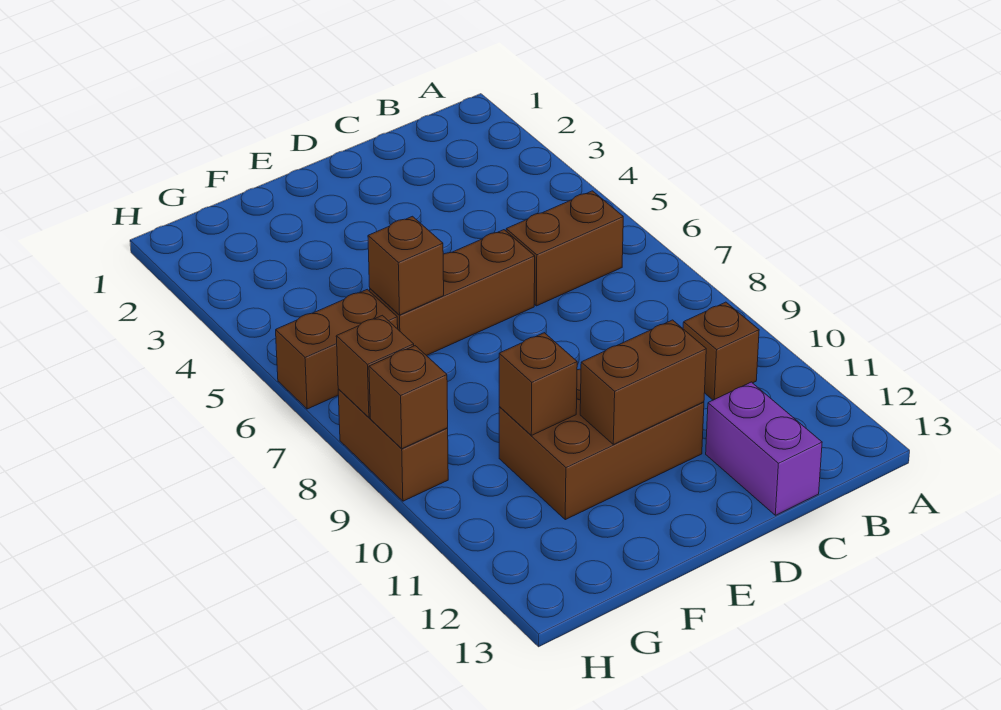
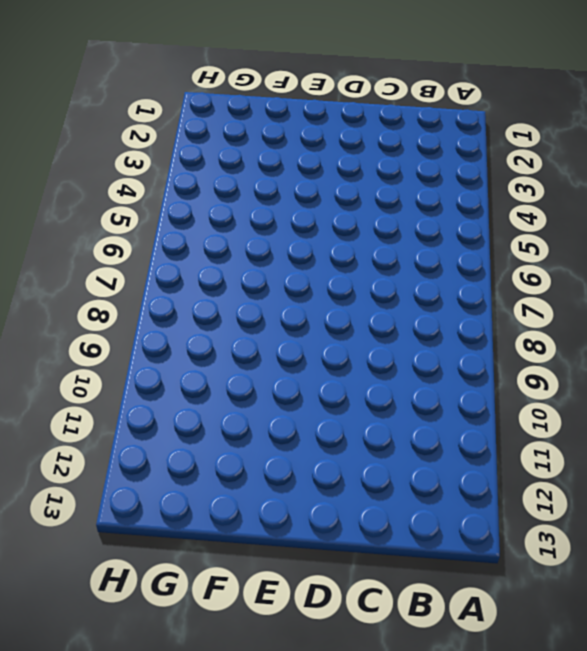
none -> brown brick B6:C6 level 1
none -> brown brick B10 level 1
none -> purple brick C12:C13 level 1

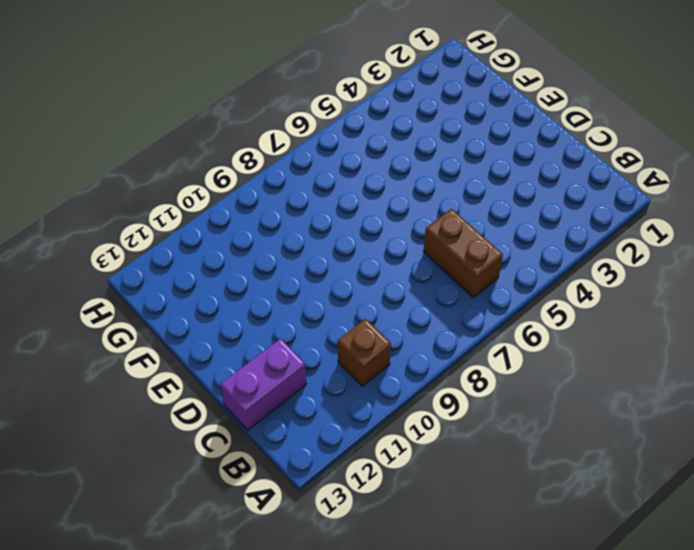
none -> brown brick D6:F6 level 1
none -> brown brick D10:F11 level 1
none -> brown brick G6:H6 level 1

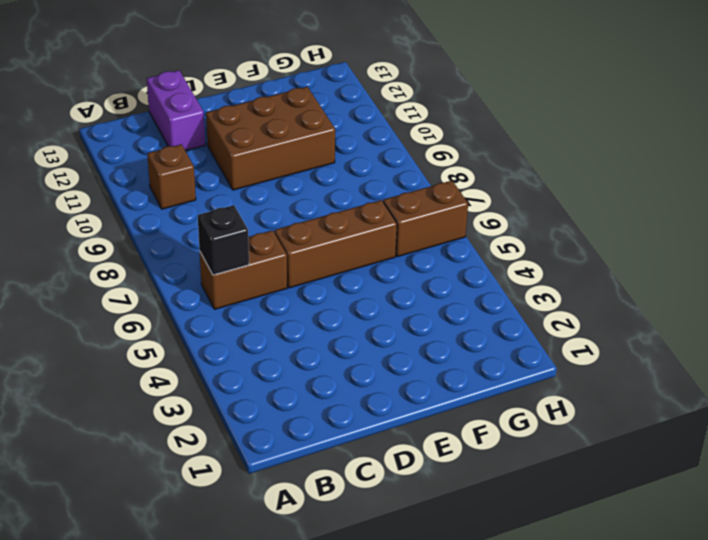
black brick B6 level 2 -> none
none -> brown brick H8:H9 level 1
none -> brown brick D11:E11 level 2
none -> brown brick F6 level 2

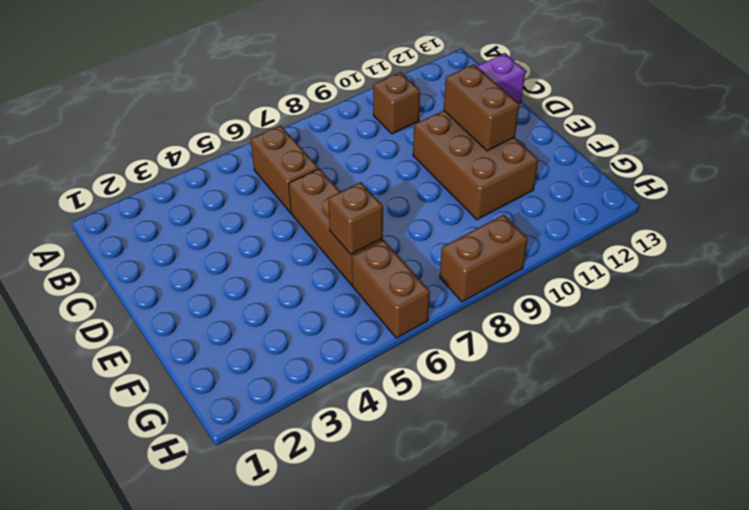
none -> brown brick F10 level 2
none -> brown brick H8 level 2
none -> brown brick H9 level 2

